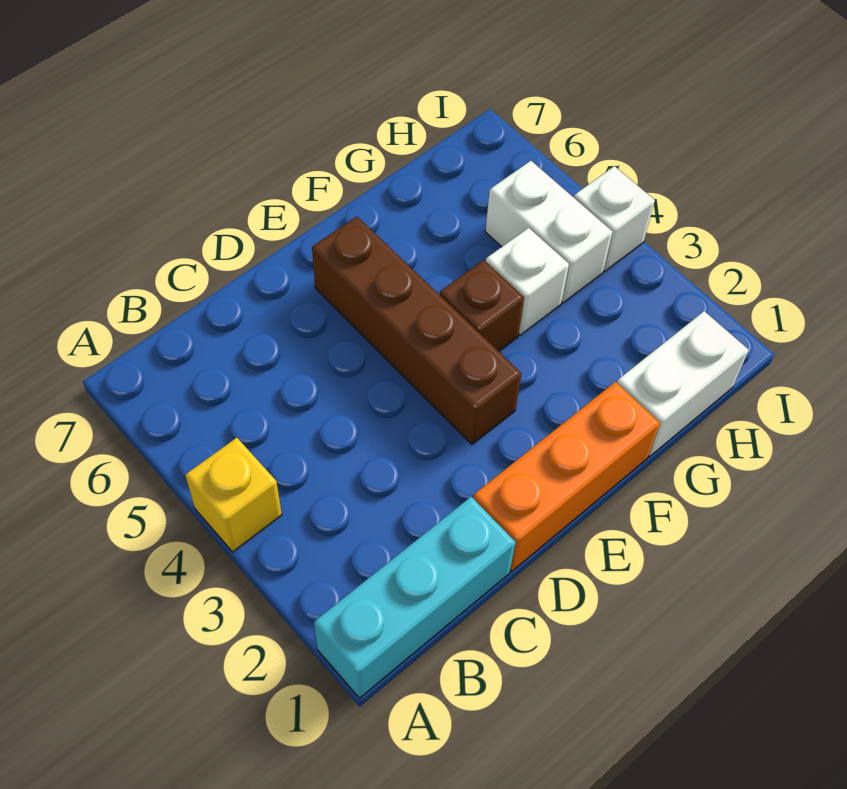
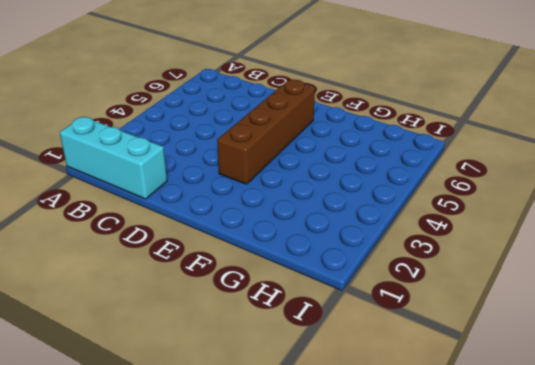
none -> yellow brick A4 level 1
none -> orange brick D1:F1 level 1

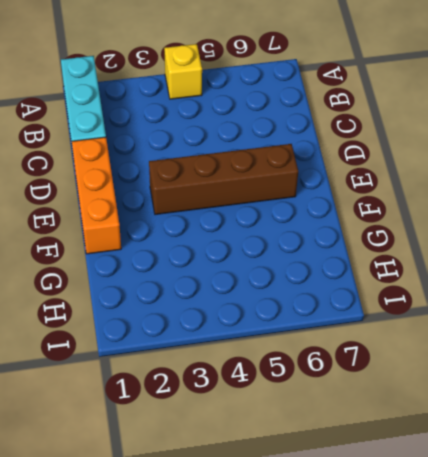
none -> brown brick F4 level 1
none -> white brick G1:H1 level 1

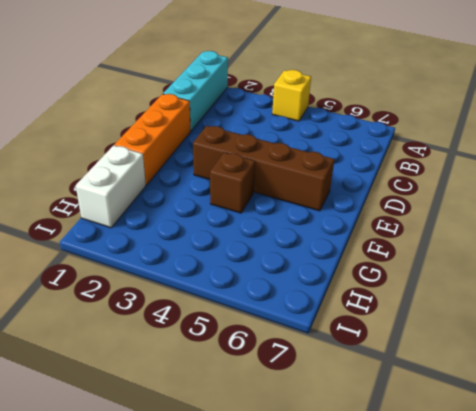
none -> white brick G4 level 1
none -> white brick H4:H5 level 1

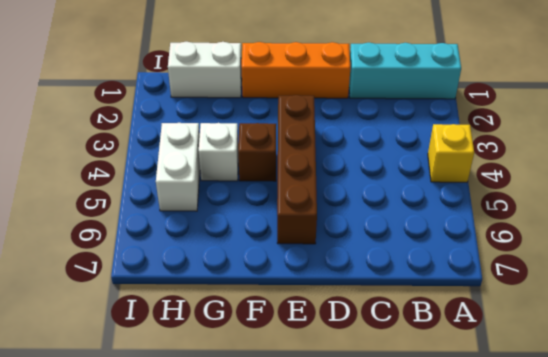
none -> white brick I4 level 1

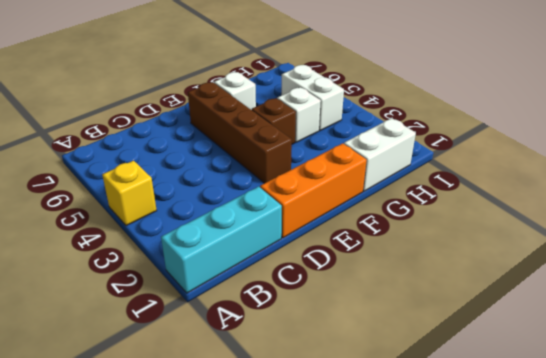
white brick F6 level 1 -> white brick I4 level 1

